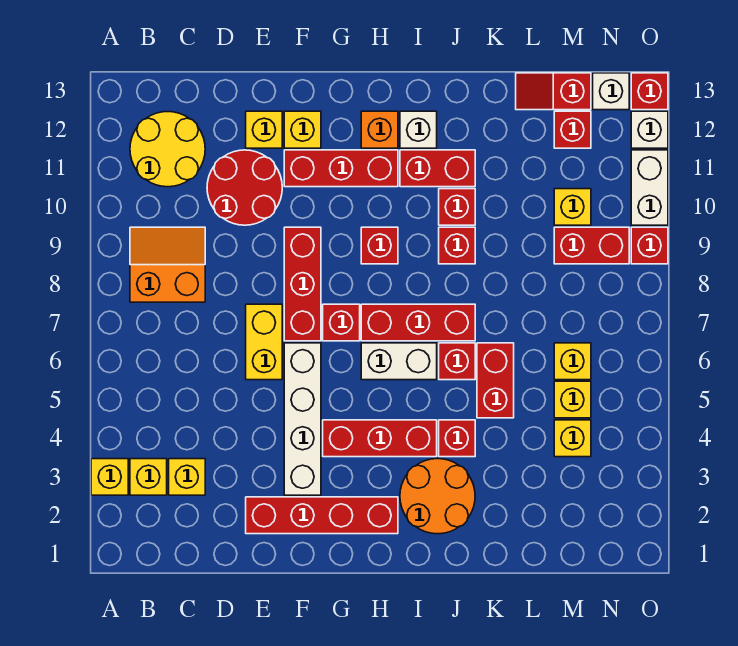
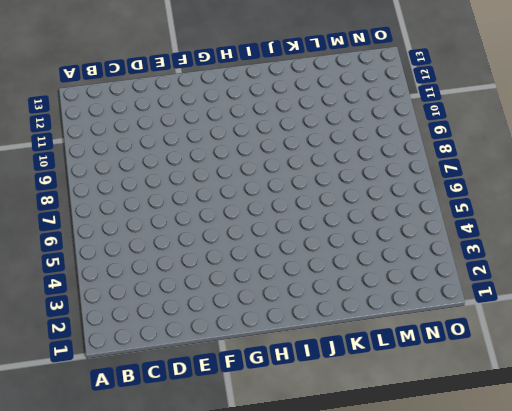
none -> yellow brick A3 level 1
none -> yellow brick B3 level 1
none -> orange slope B8:C9 level 1 top 8
none -> yellow round brick B11:C12 level 1

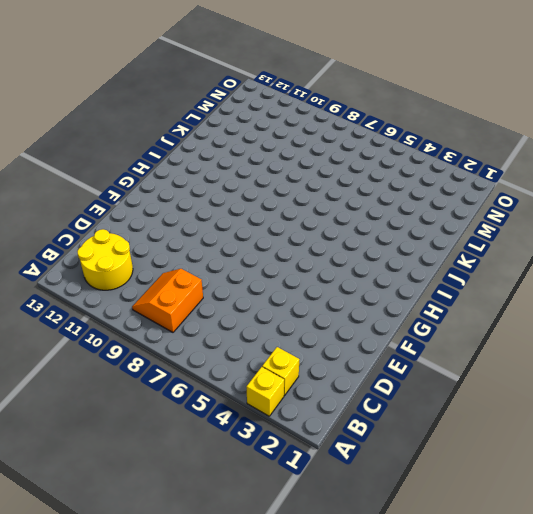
none -> yellow brick C3 level 1
none -> red round brick D10:E11 level 1
none -> red brick E2:H2 level 1
none -> yellow brick E6:E7 level 1

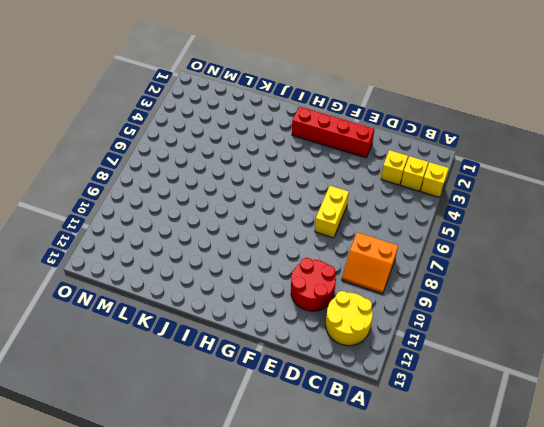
none -> yellow brick E12 level 1
none -> white brick F3:F6 level 1
none -> red brick F7:F9 level 1
none -> red brick F11:H11 level 1

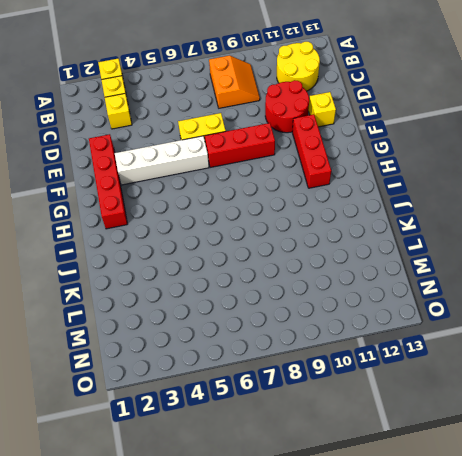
none -> yellow brick F12 level 1
none -> red brick G4:I4 level 1
none -> red brick G7 level 1
none -> white brick H6:I6 level 1

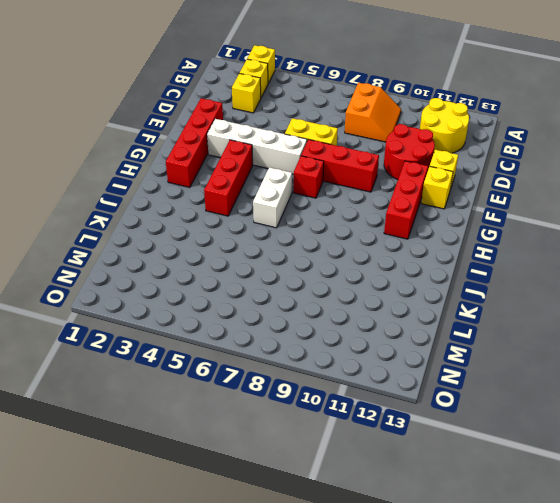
none -> red brick H7:J7 level 1
none -> red brick H9 level 1
none -> orange brick H12 level 1
none -> orange round brick I2:J3 level 1

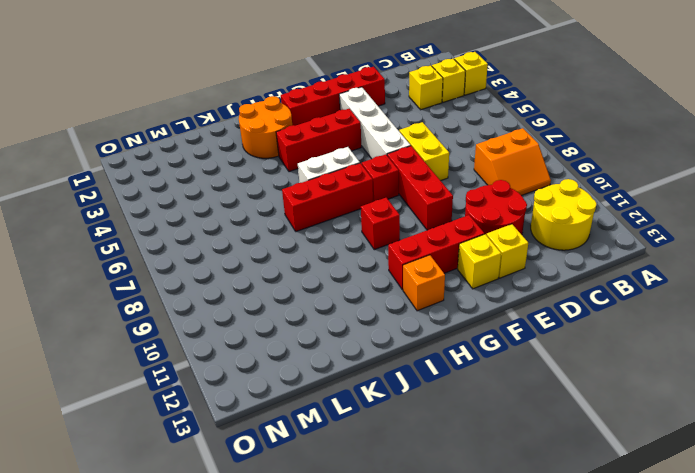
none -> red brick I11:J11 level 1
none -> white brick I12 level 1
none -> red brick J4 level 1
none -> red brick J6 level 1

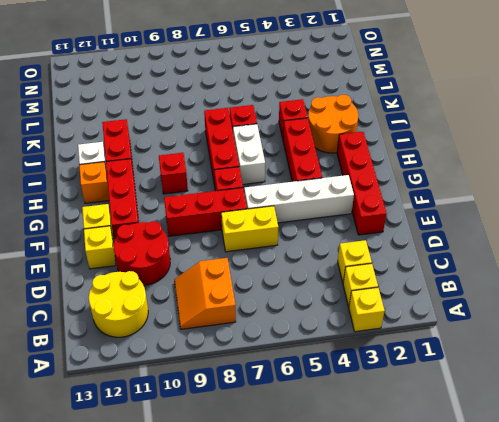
none -> red brick J9 level 1
none -> red brick J10 level 1
none -> red brick K5:K6 level 1
none -> red slope L13:M13 level 1 top M

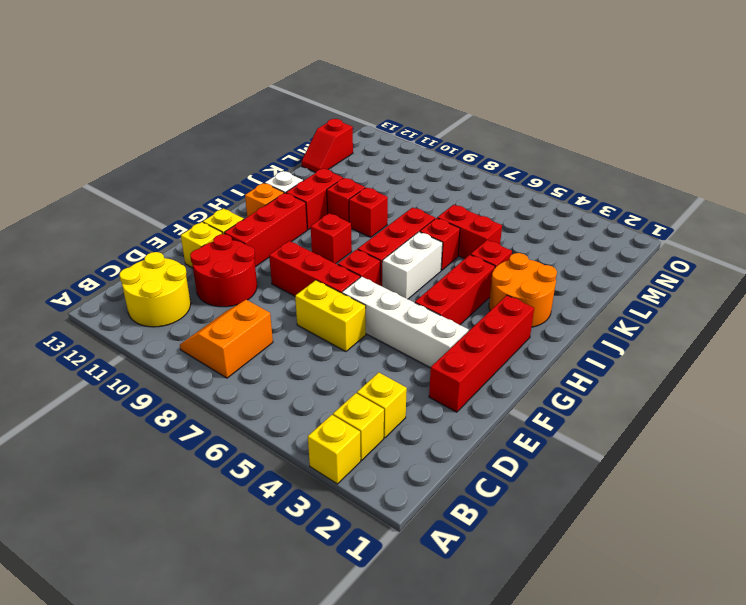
none -> yellow brick M4 level 1
none -> yellow brick M5 level 1
none -> yellow brick M6 level 1
none -> red brick M9:N9 level 1

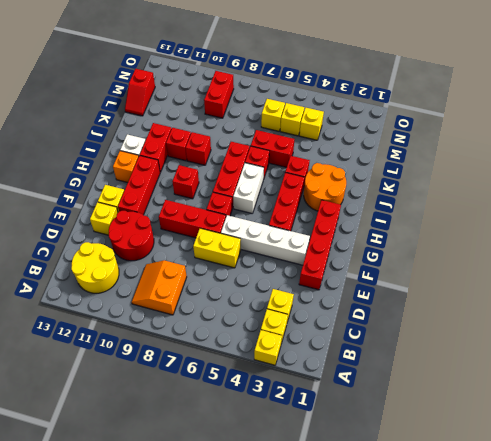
none -> yellow brick M10 level 1
none -> red brick M12 level 1
none -> white brick N13 level 1
none -> red brick O9 level 1

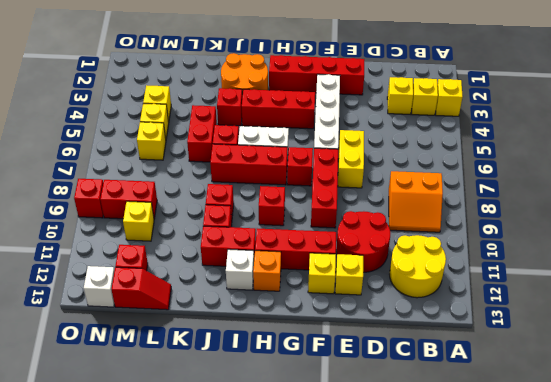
none -> white brick O10:O11 level 1
none -> white brick O12 level 1
none -> red brick O13 level 1

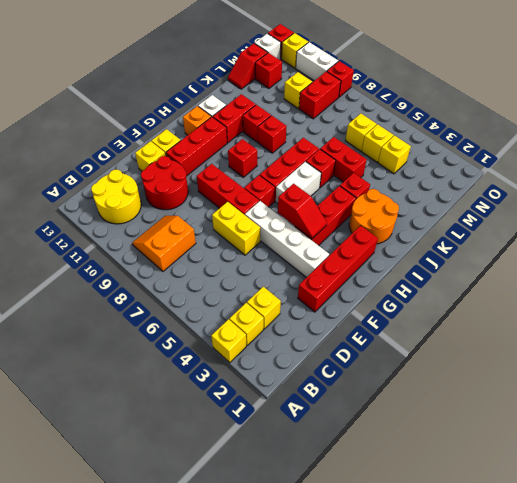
red slope G4:G5 level 2 top 5 -> none
yellow brick O12 level 1 -> white brick O12 level 1

